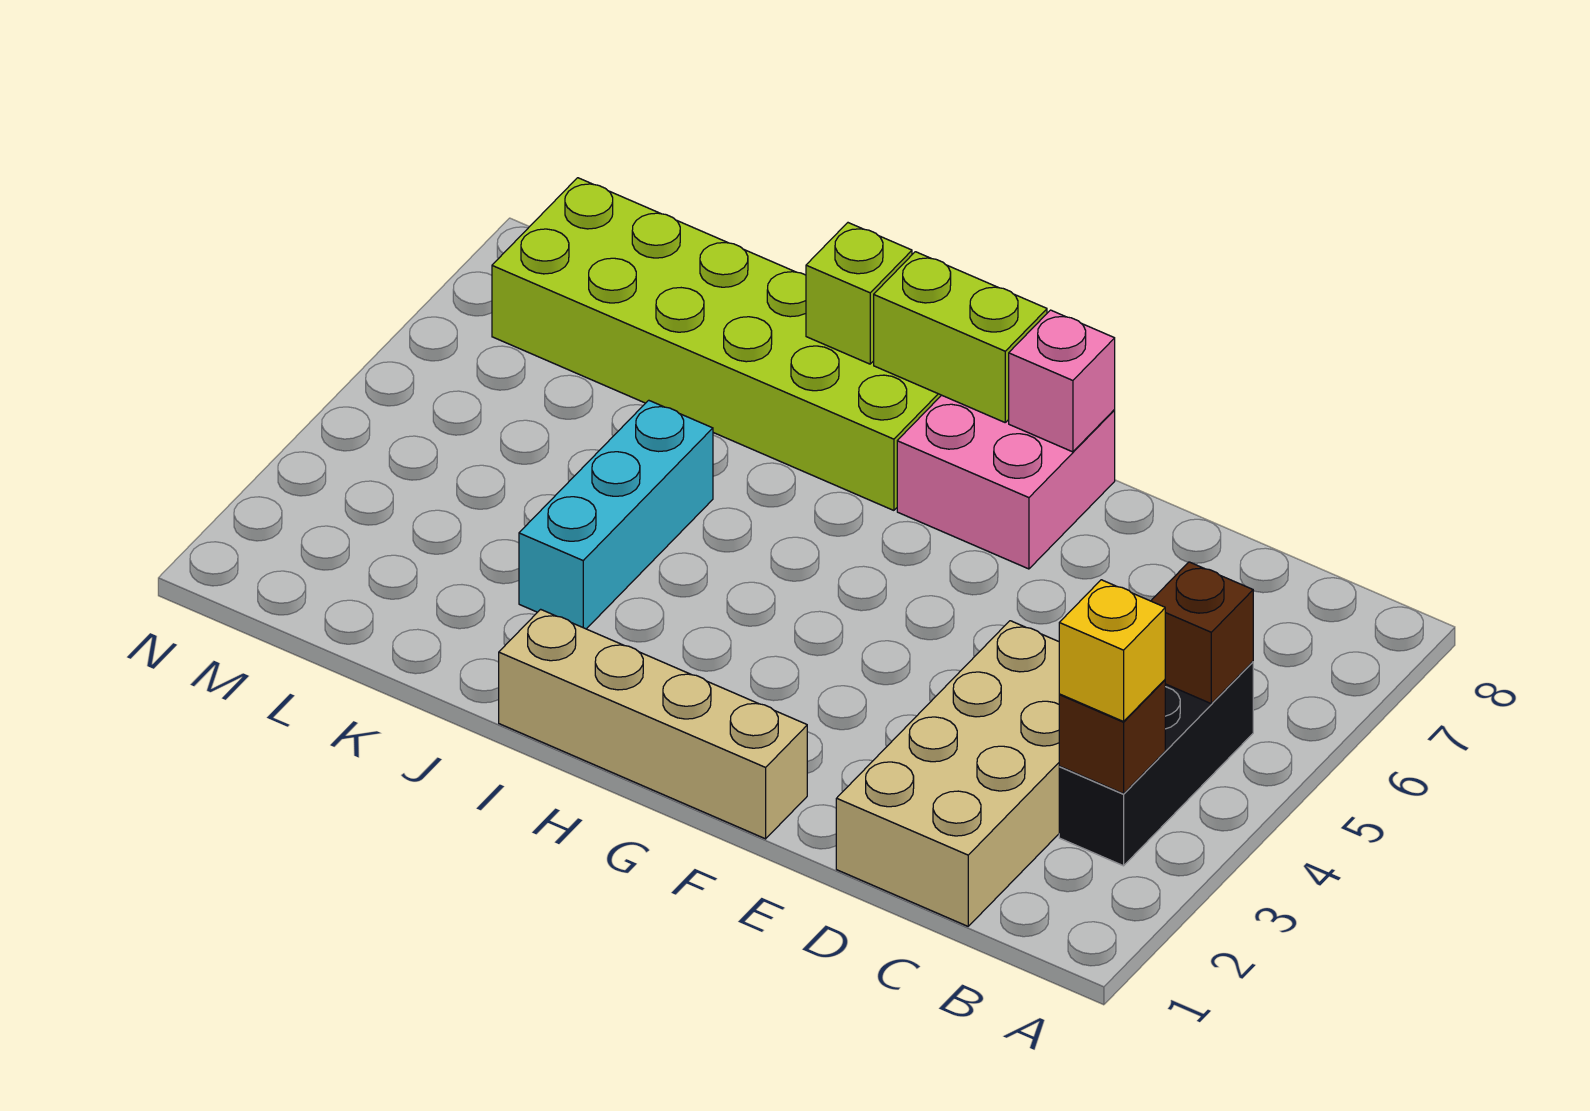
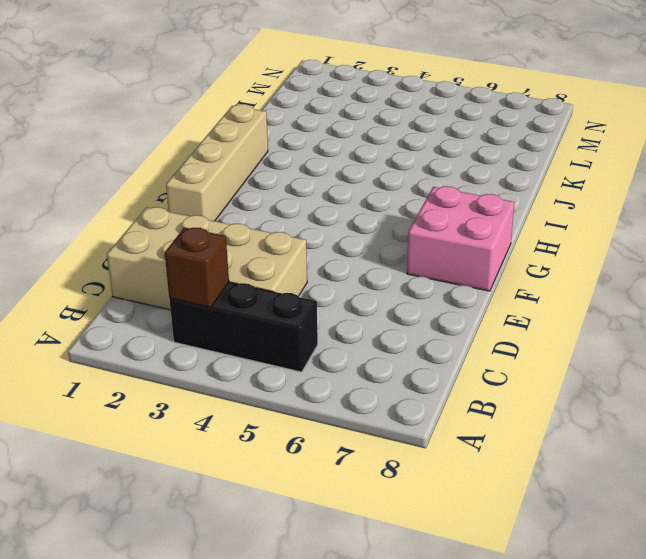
none -> lime brick H7:M8 level 1
none -> cyan brick J3:J5 level 1
none -> brown brick B5 level 2

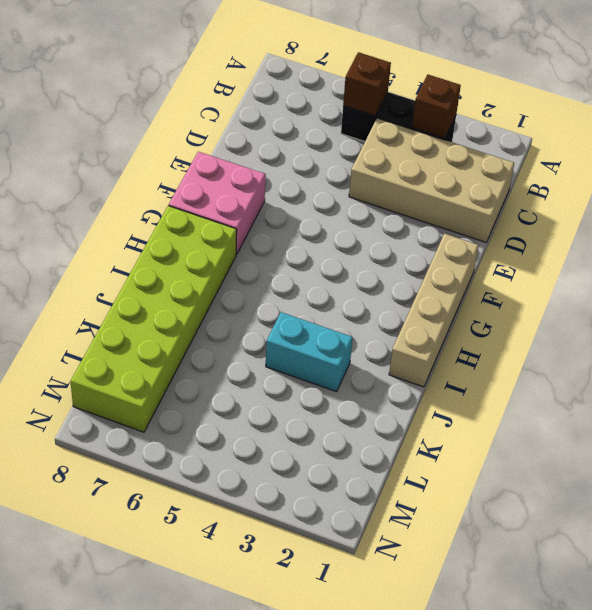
cyan brick J3:J4 level 1 -> cyan brick J3:J5 level 1
none -> pink brick F8 level 2
none -> lime brick G8:H8 level 2
none -> lime brick I8 level 2

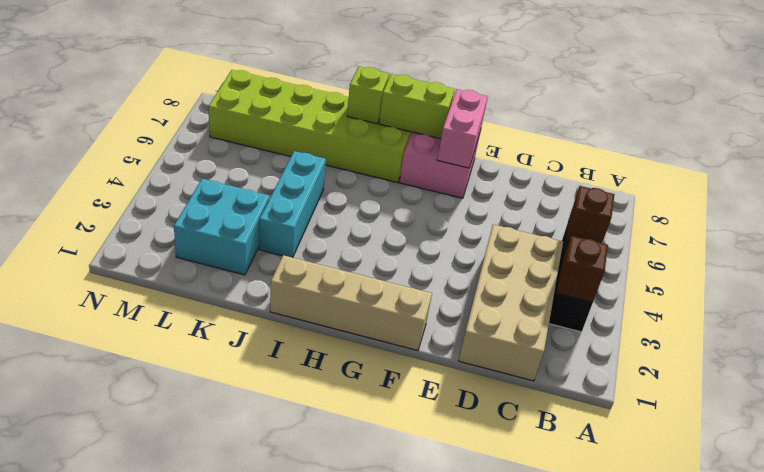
pink brick F7:F8 level 2 -> pink brick F8 level 2
cyan brick K2:L3 level 1 -> none
none -> yellow brick B3 level 3

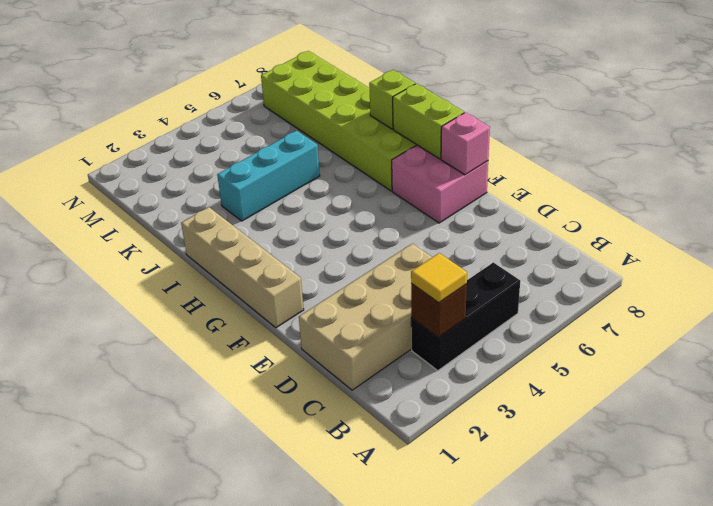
yellow tile B3 level 3 -> yellow brick B3 level 3
none -> brown brick B5 level 2

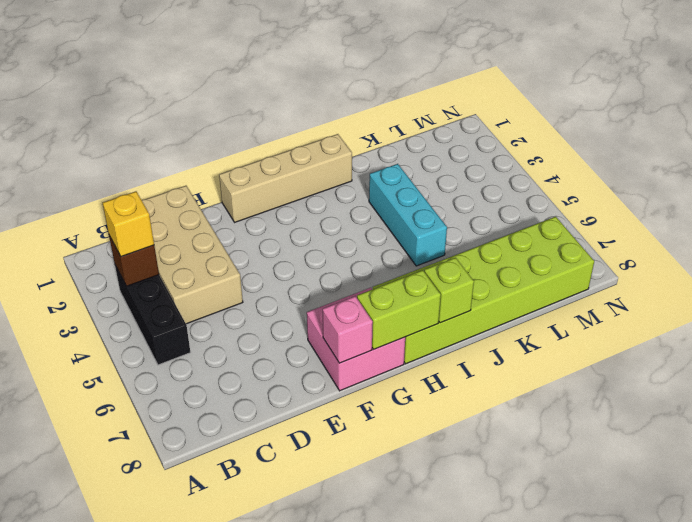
none -> brown brick B5 level 2

